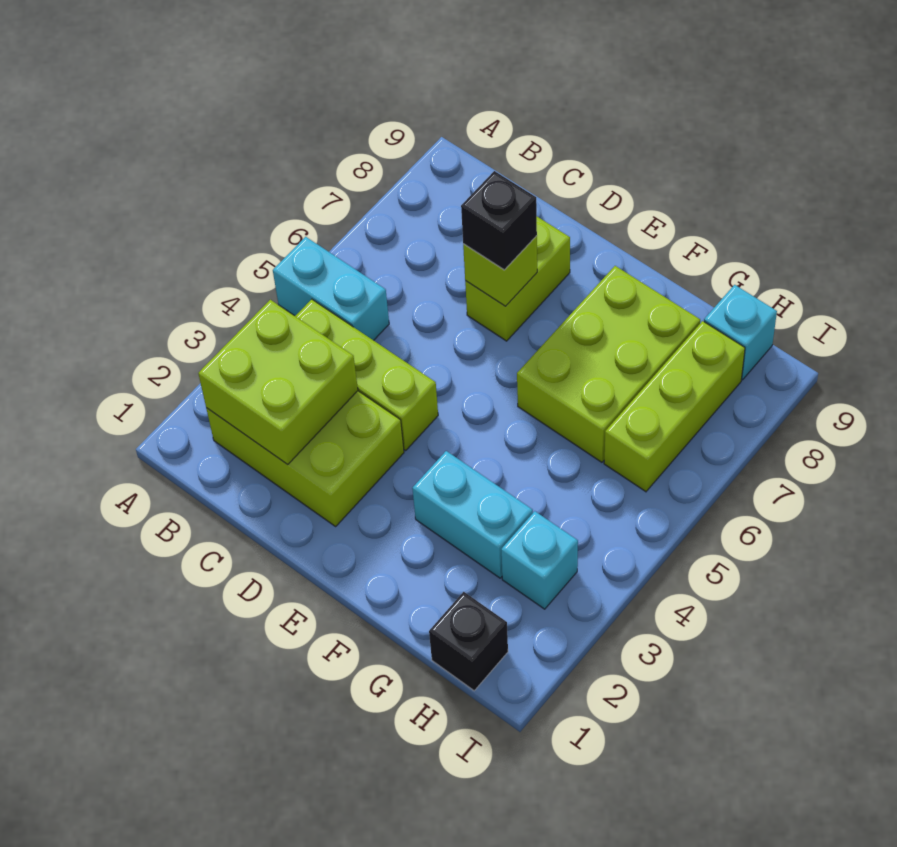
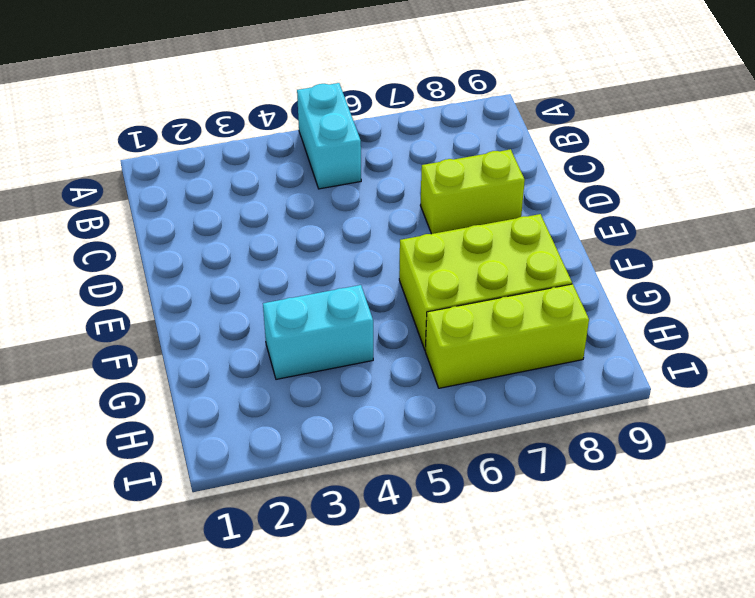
cyan brick G3:G4 level 1 -> cyan brick F3:G3 level 1
none -> lime brick B2:D3 level 1
none -> lime brick B4:D4 level 1
none -> black brick H1 level 1

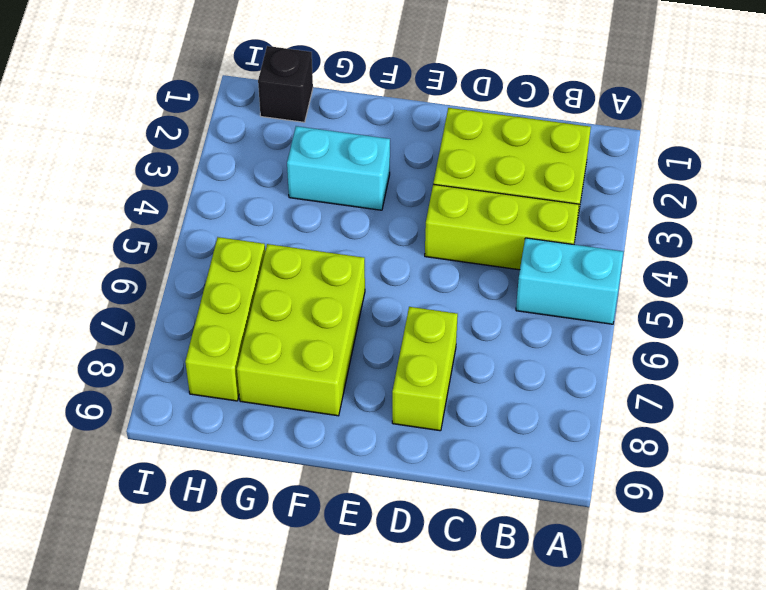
none -> cyan brick H3 level 1
none -> cyan brick H9 level 1
none -> lime brick B2:C3 level 2

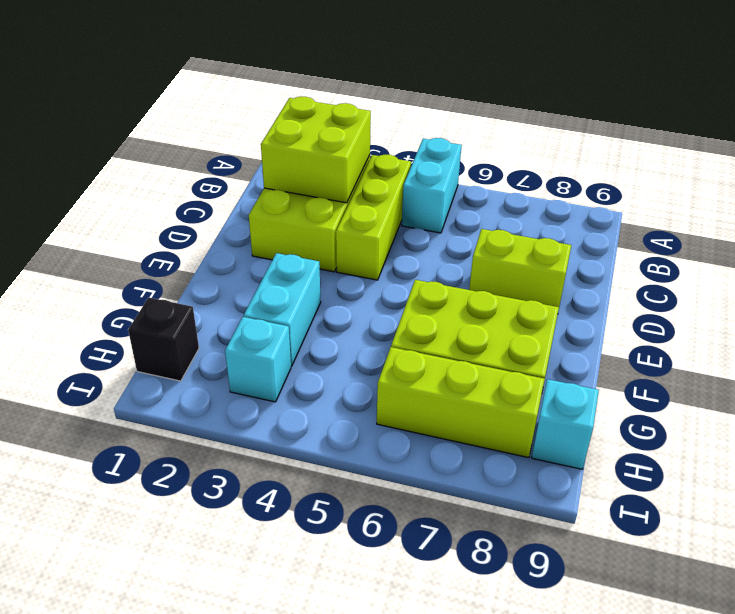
none -> lime brick D7 level 2
none -> black brick D7 level 3

